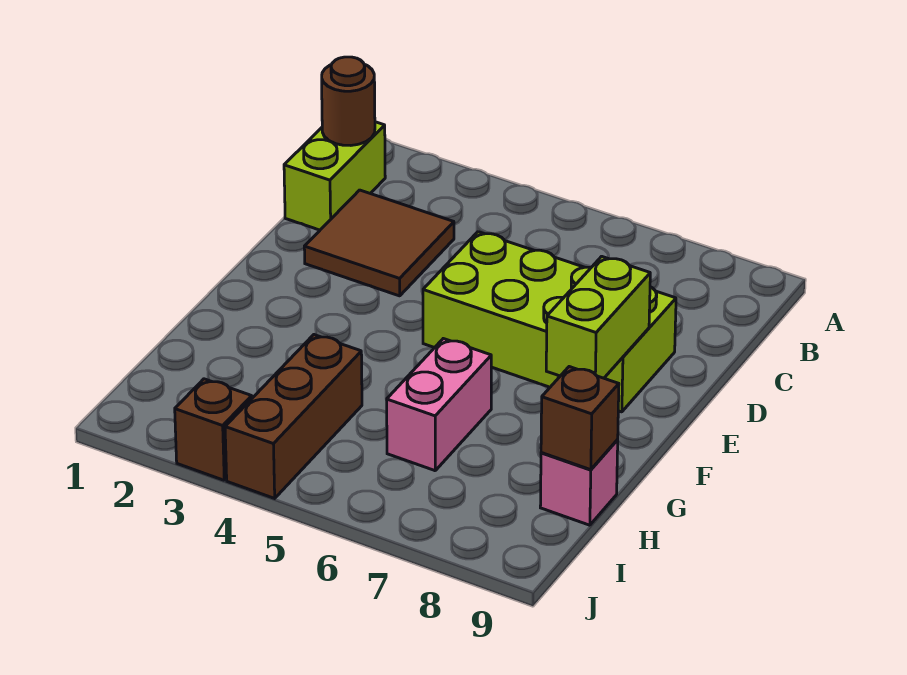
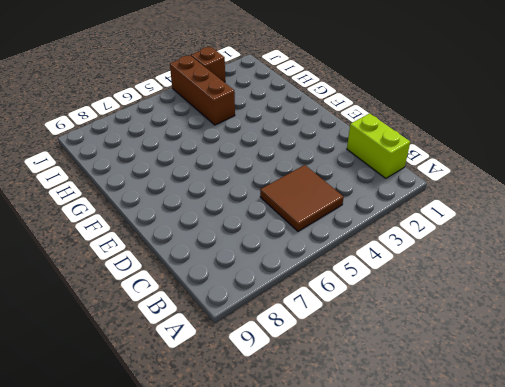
brown tile B4:C5 level 1 -> brown tile C2:D3 level 1
none -> lime brick D5:E8 level 1
none -> pink brick G6:H6 level 1

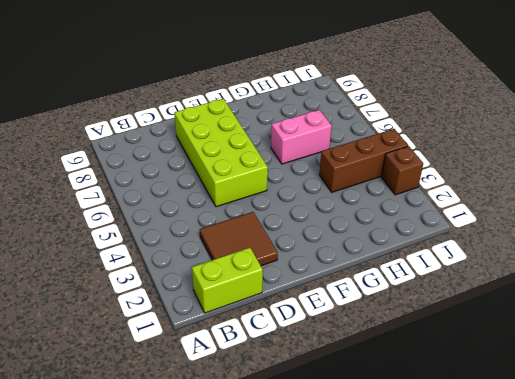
none -> pink brick H9 level 1
none -> brown round brick B1 level 2

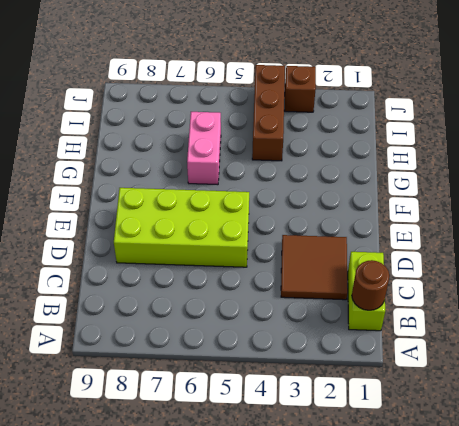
none -> pink brick H9 level 1
none -> lime brick E8:F8 level 2

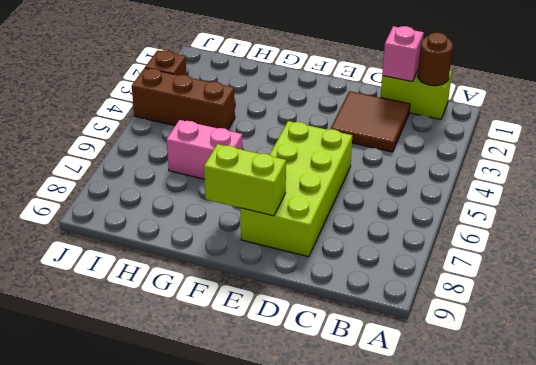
pink brick C1 level 2 -> pink brick H9 level 1
none -> brown brick H9 level 2

